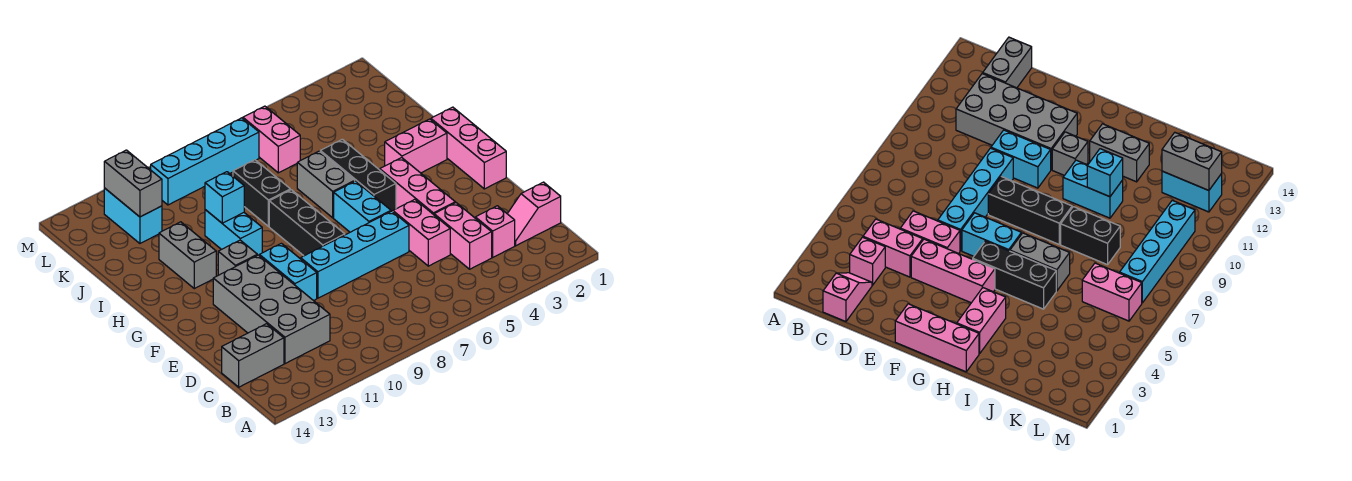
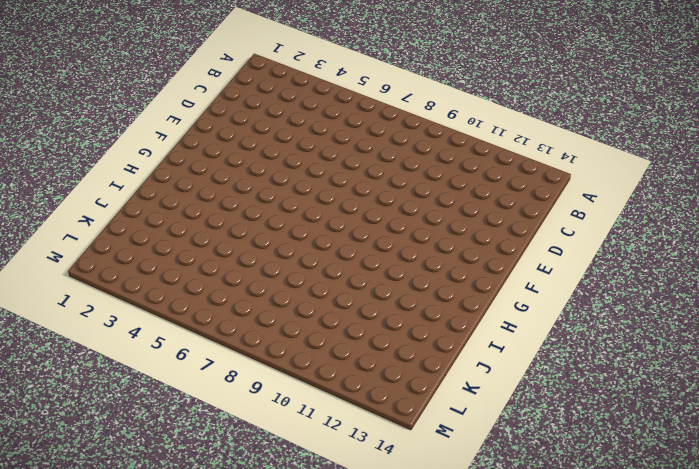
none -> pink slope C1:C2 level 1 top 1
none -> pink brick C3 level 1
none -> pink brick C4:D4 level 1

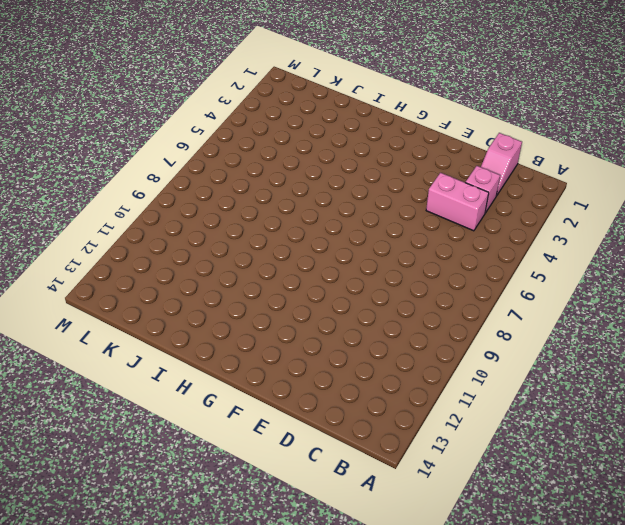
none -> grey brick C11:F12 level 1
none -> grey brick C13:C14 level 1
none -> pink brick D5:E5 level 1

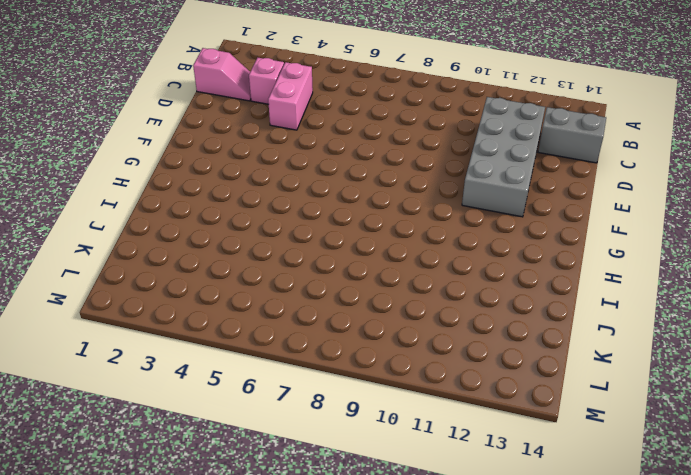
none -> pink brick D5:E5 level 1
none -> pink brick E4:G4 level 1
none -> cyan brick E6:E9 level 1

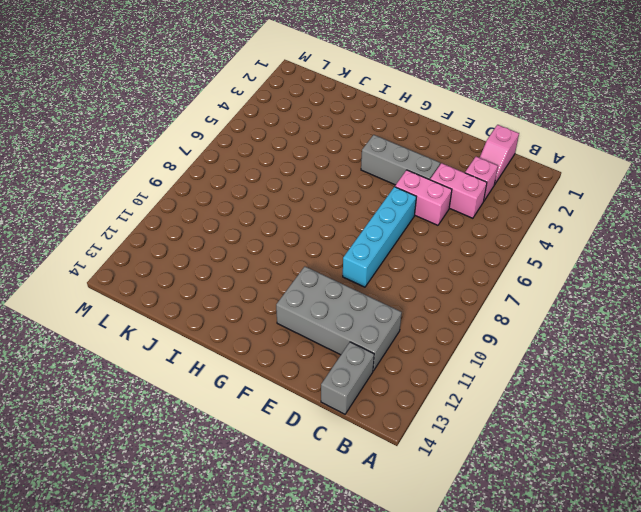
grey brick E4:G4 level 1 -> pink brick E4:G4 level 1
none -> cyan brick E10:F10 level 1
none -> pink brick F1:H1 level 1
none -> cyan brick F6:G6 level 1

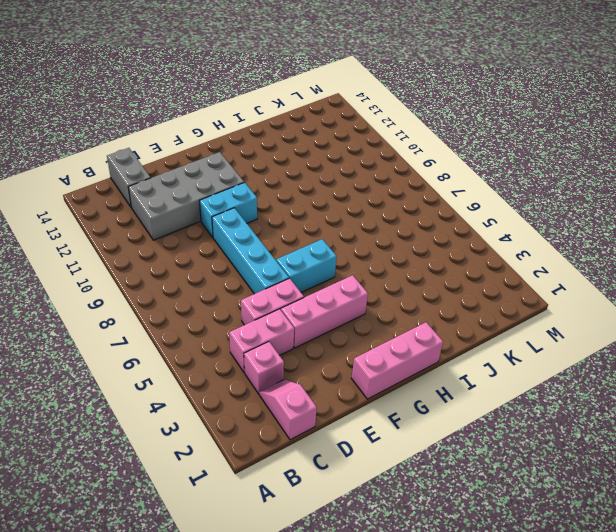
none -> black brick F8:H8 level 1
none -> black brick G5:I5 level 1
none -> grey brick G11 level 1

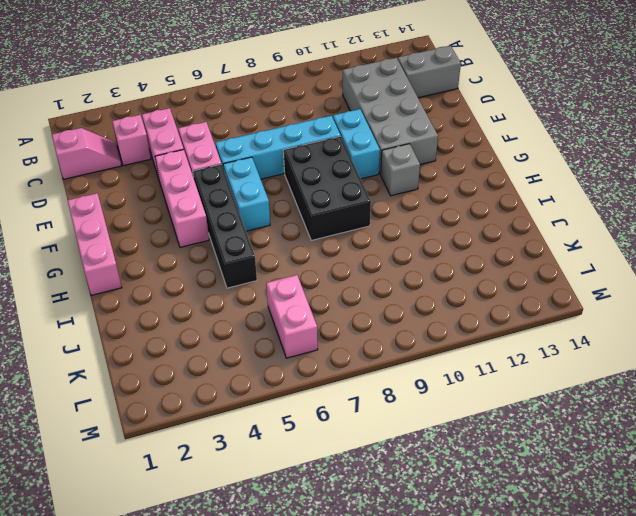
black brick F5:I5 level 1 -> black brick G5:I5 level 1
black brick F8:H9 level 1 -> black brick F8:H8 level 1
none -> pink brick H2:H3 level 1
none -> grey brick H6:I6 level 1
none -> cyan brick H10:I10 level 1

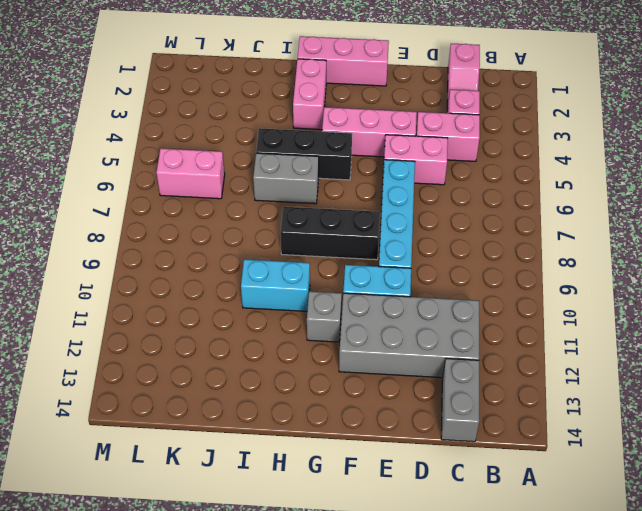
none -> cyan brick F6:G6 level 1
none -> grey brick H12:I12 level 1
none -> black brick I8:J8 level 1

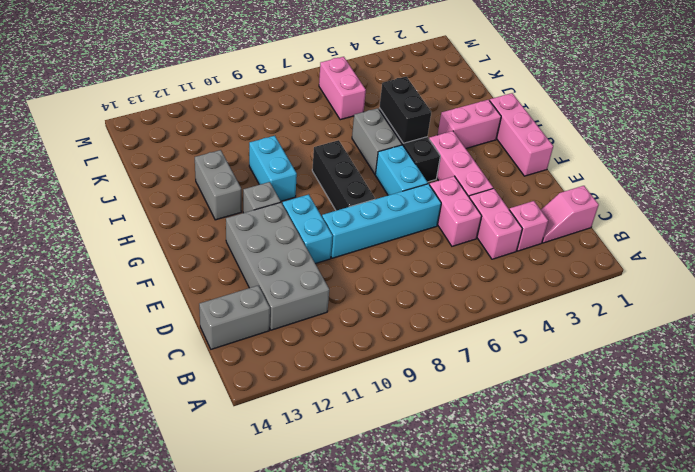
black brick H5:I5 level 2 -> black brick I8:J8 level 1
none -> cyan brick K12:L12 level 1
none -> cyan brick L7:L10 level 1
none -> cyan brick I10 level 2

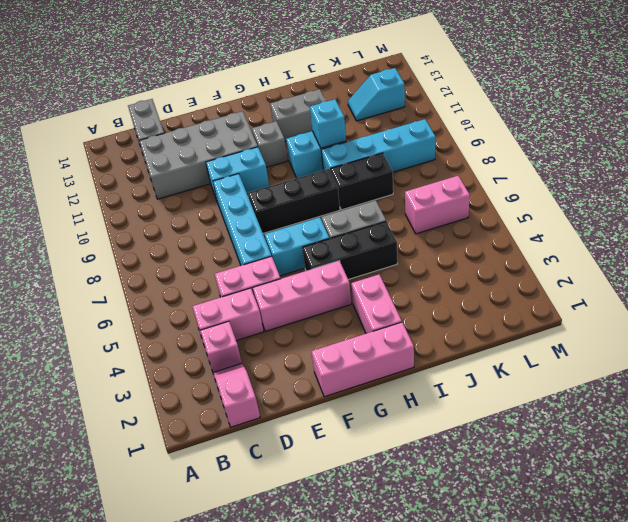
cyan brick I9:L9 level 1 -> cyan brick L7:L10 level 1
cyan slope K12:L12 level 1 top L -> cyan brick K12:L12 level 1
none -> grey brick K12:L12 level 2

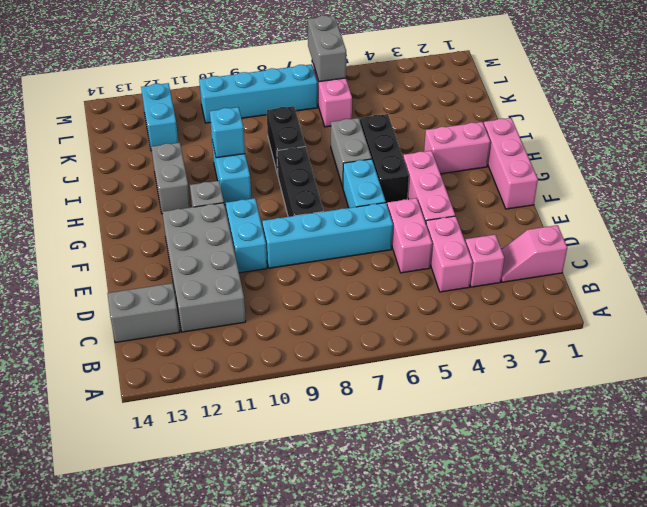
grey brick L6:M6 level 2 -> grey brick K12:L12 level 2

